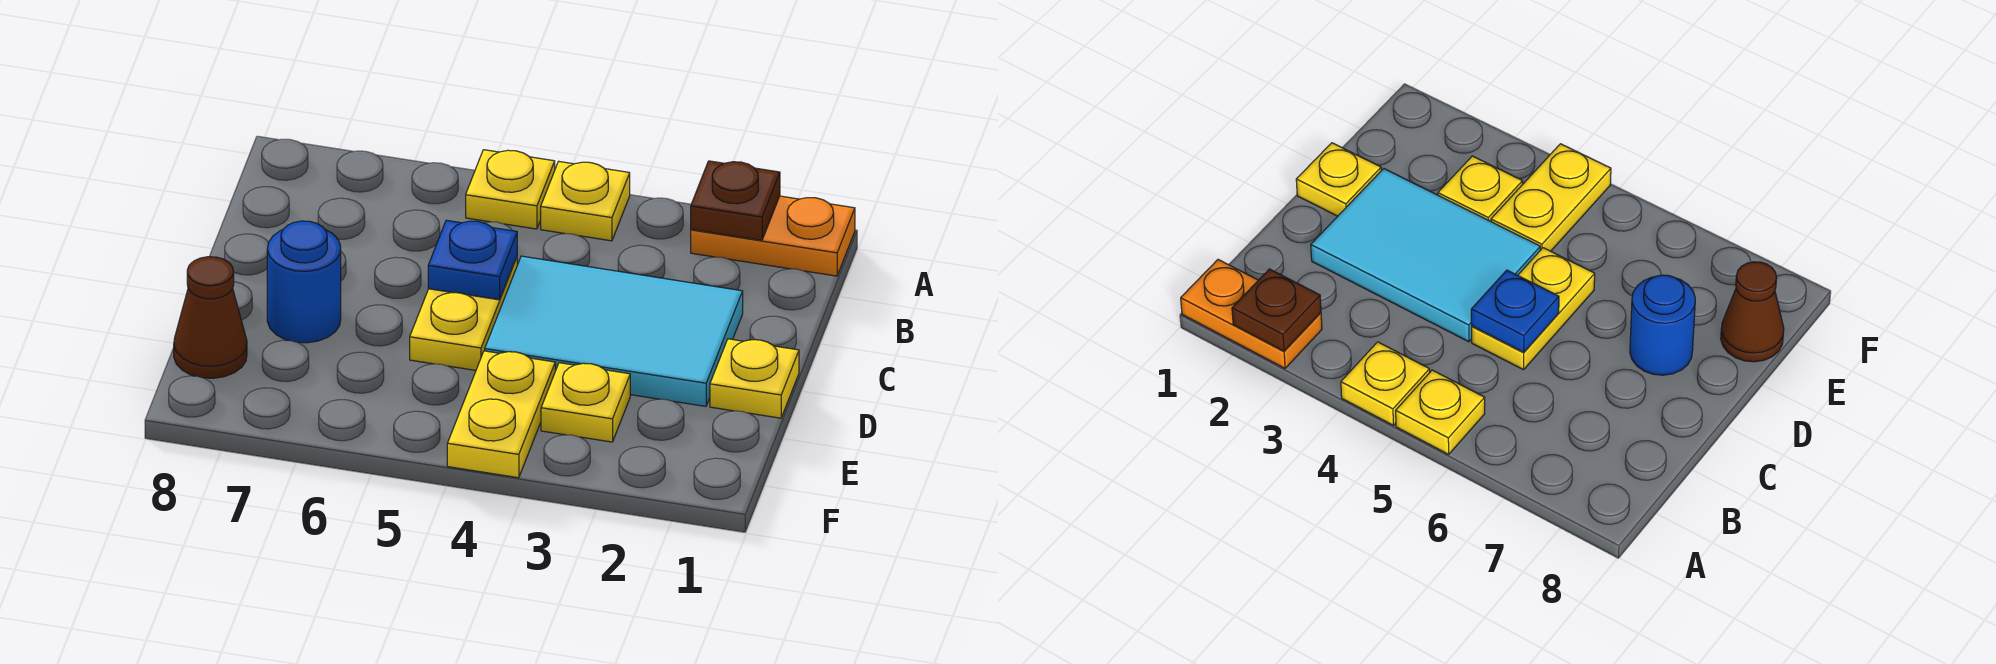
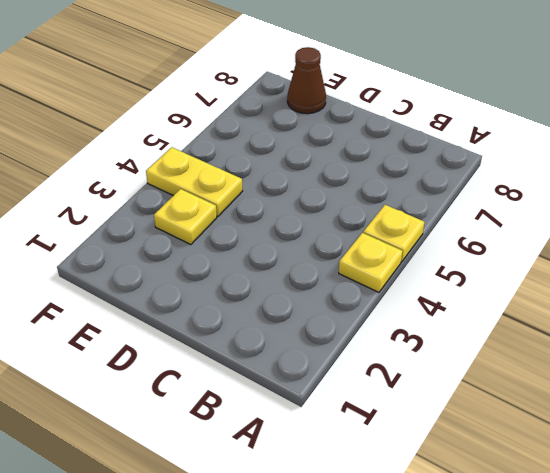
none -> orange plate A1:A2 level 1
none -> cyan tile C2:D4 level 1
none -> yellow plate C5:D5 level 1

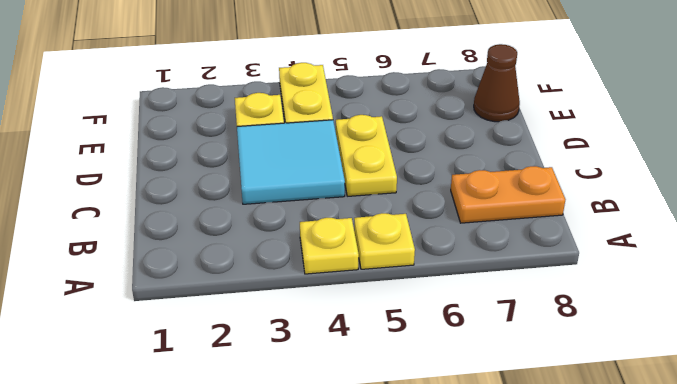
orange plate B7:B8 level 1 -> orange plate A1:A2 level 1
cyan tile C3:D4 level 1 -> cyan tile C2:D4 level 1
none -> yellow plate D1 level 1
none -> blue round brick D7 level 1
none -> brown plate A2 level 2

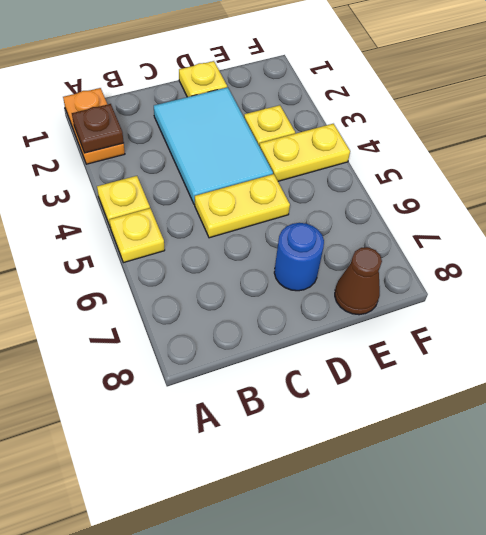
none -> blue plate C5 level 2

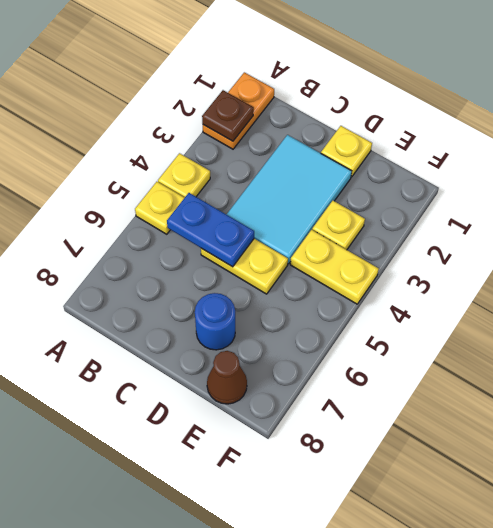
blue plate B5:C5 level 2 -> blue plate C5 level 2

